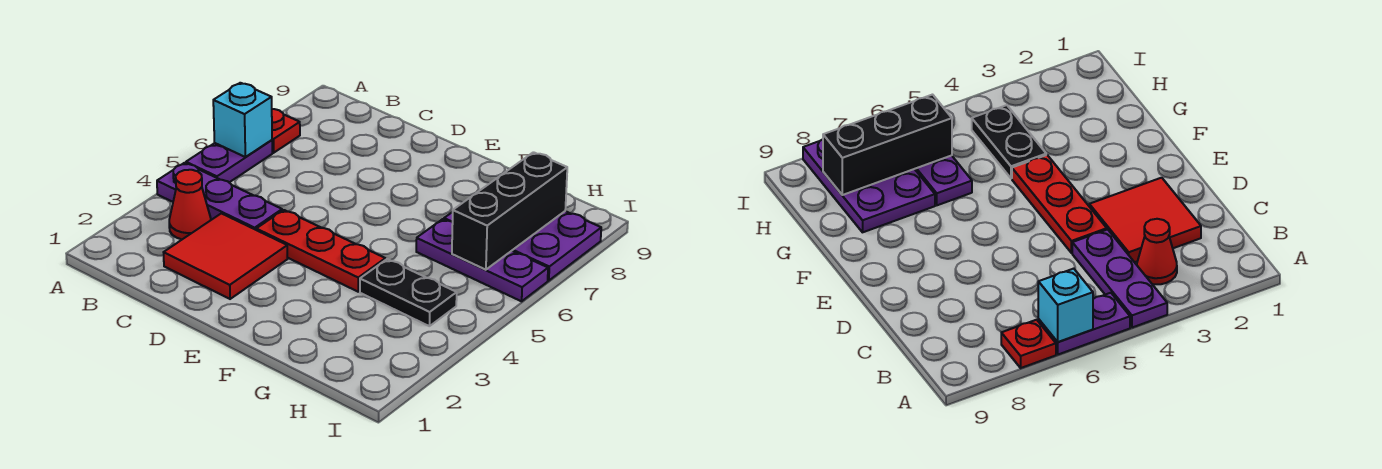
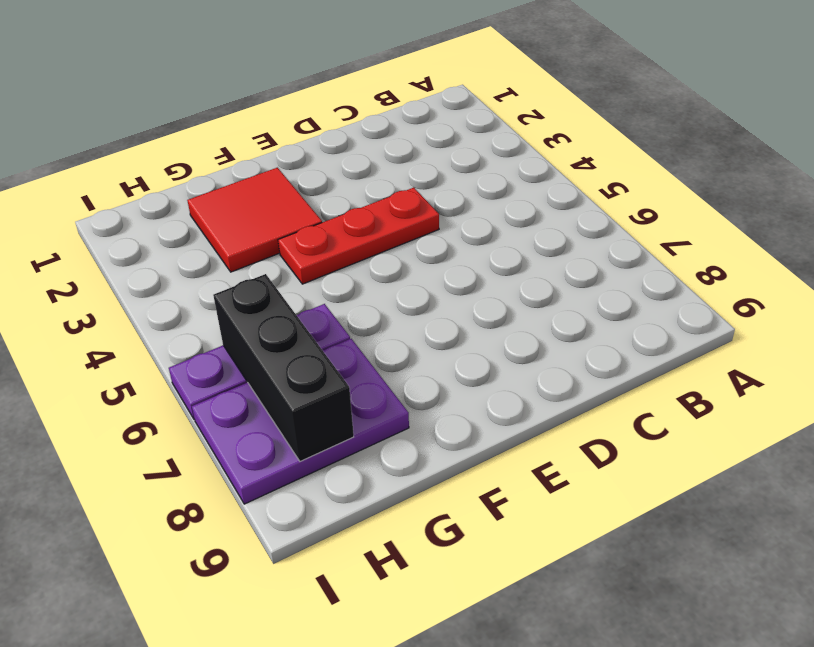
red tile F2:G3 level 1 -> red tile C2:D3 level 1
none -> purple plate A4:C4 level 1
none -> purple plate A5:A6 level 1

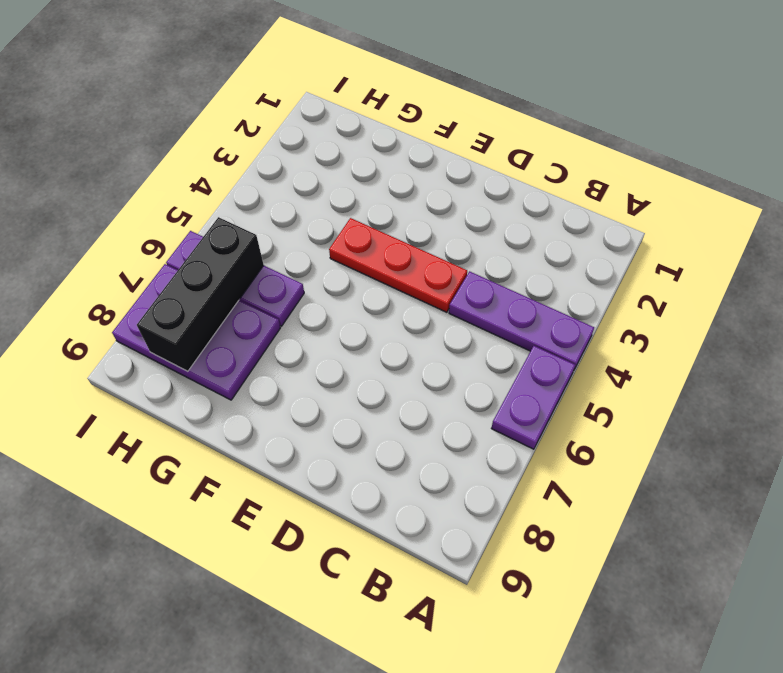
none -> red plate A7 level 1
none -> red cone B3 level 1

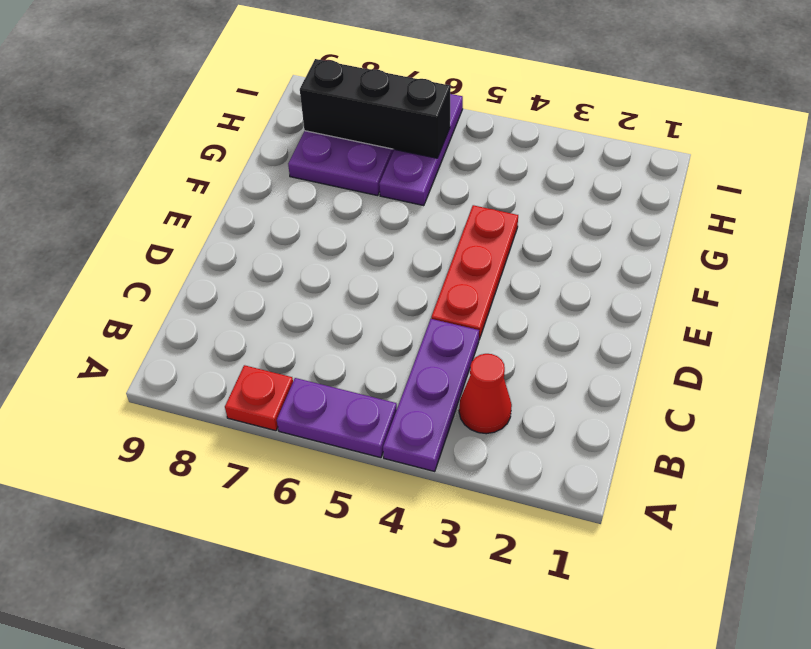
none -> red tile C2:D3 level 1
none -> black plate G4:H4 level 1

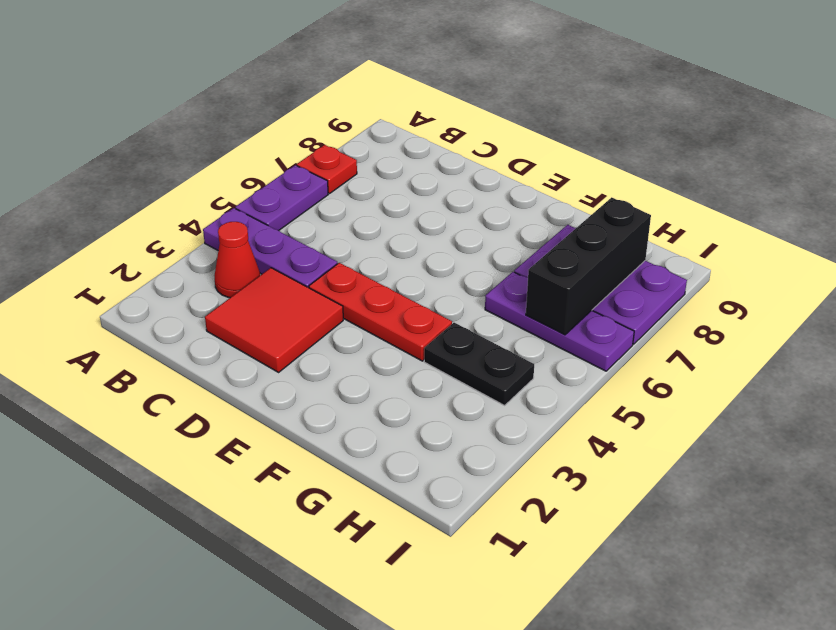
none -> cyan brick A6 level 2

